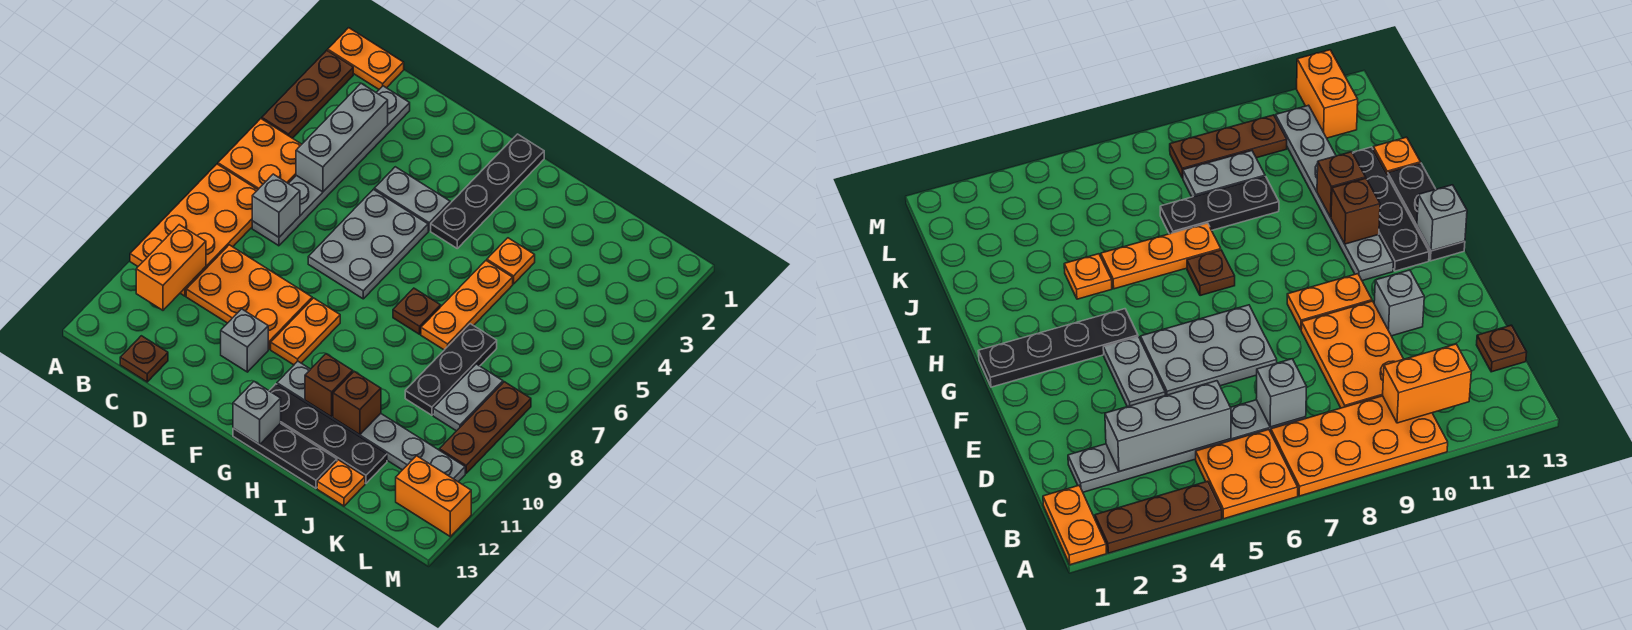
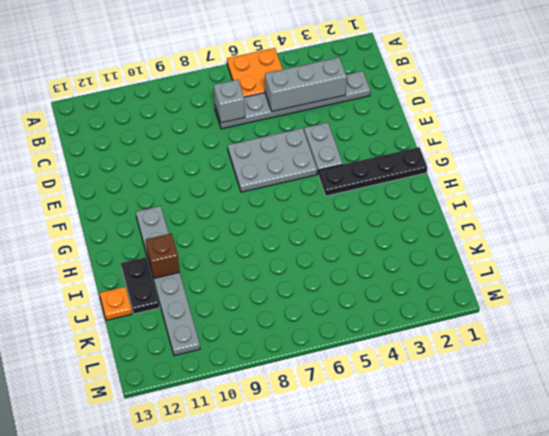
black plate I12:J12 level 1 -> black plate G12:J12 level 1
none -> orange plate A1:B1 level 1
none -> brown plate A2:A4 level 1
none -> orange plate A7:B10 level 1

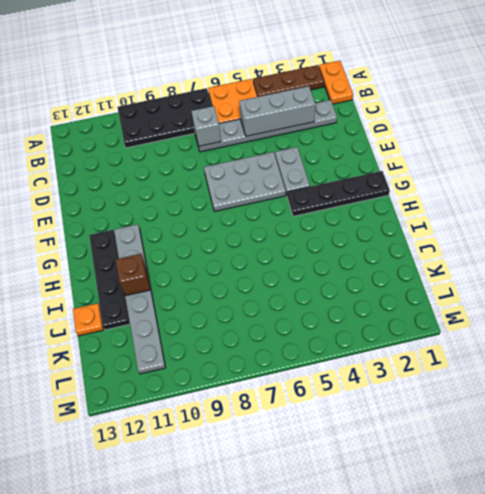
black plate A7:B10 level 1 -> orange plate A7:B10 level 1
none -> orange plate C9:E10 level 1
none -> brown plate C13 level 1
none -> grey brick E11 level 1

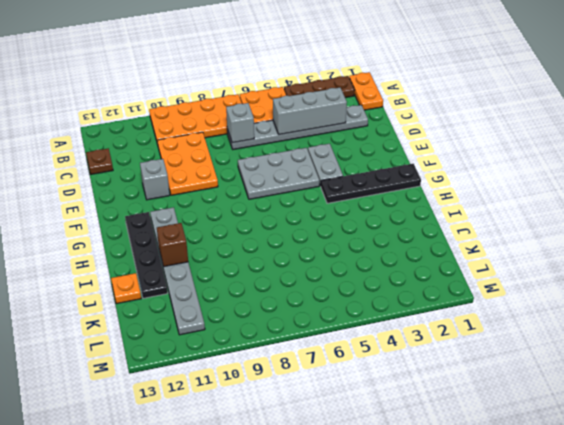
none -> orange plate F9:F10 level 1
none -> black plate G13:I13 level 1
none -> brown plate H7 level 1

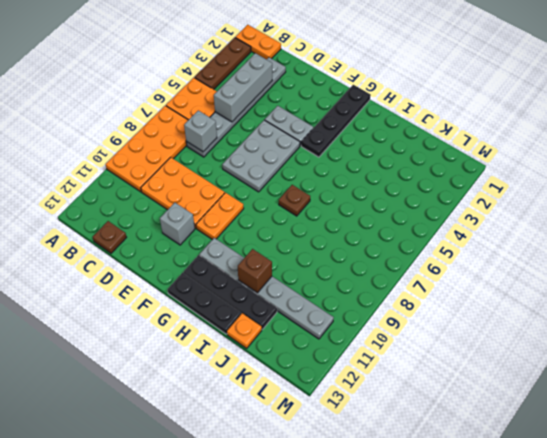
none -> orange plate I4 level 1
none -> orange plate I5:I7 level 1
none -> black plate J7:J9 level 1

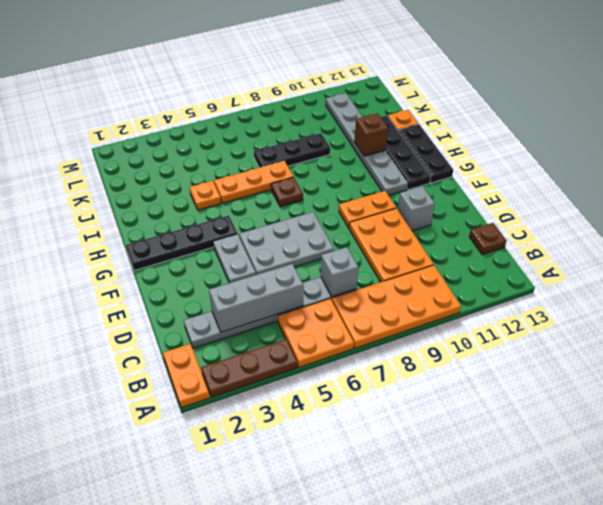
none -> grey plate K8:K9 level 1
none -> brown plate L8:L10 level 1
none -> orange brick L12:M12 level 1

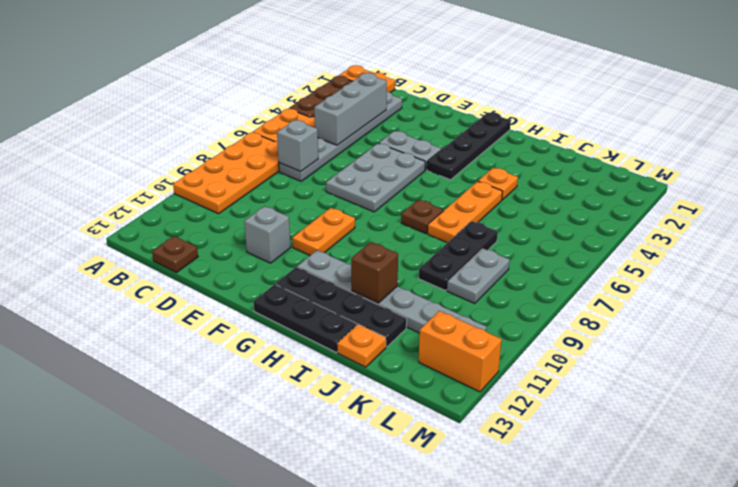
none -> orange plate C9:E10 level 1
none -> brown plate L8:L10 level 1
none -> orange brick B10:B11 level 2

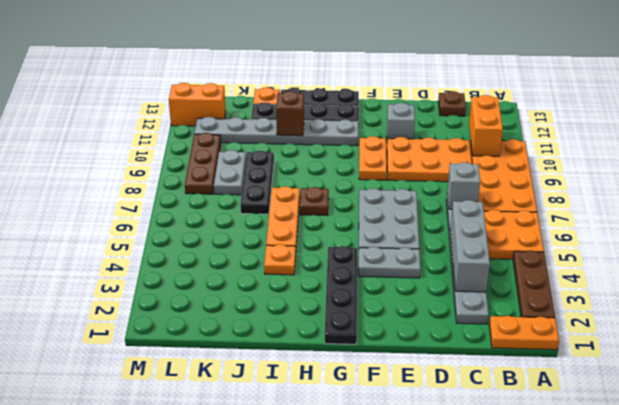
none -> grey brick G13 level 2
none -> brown brick H11 level 2

